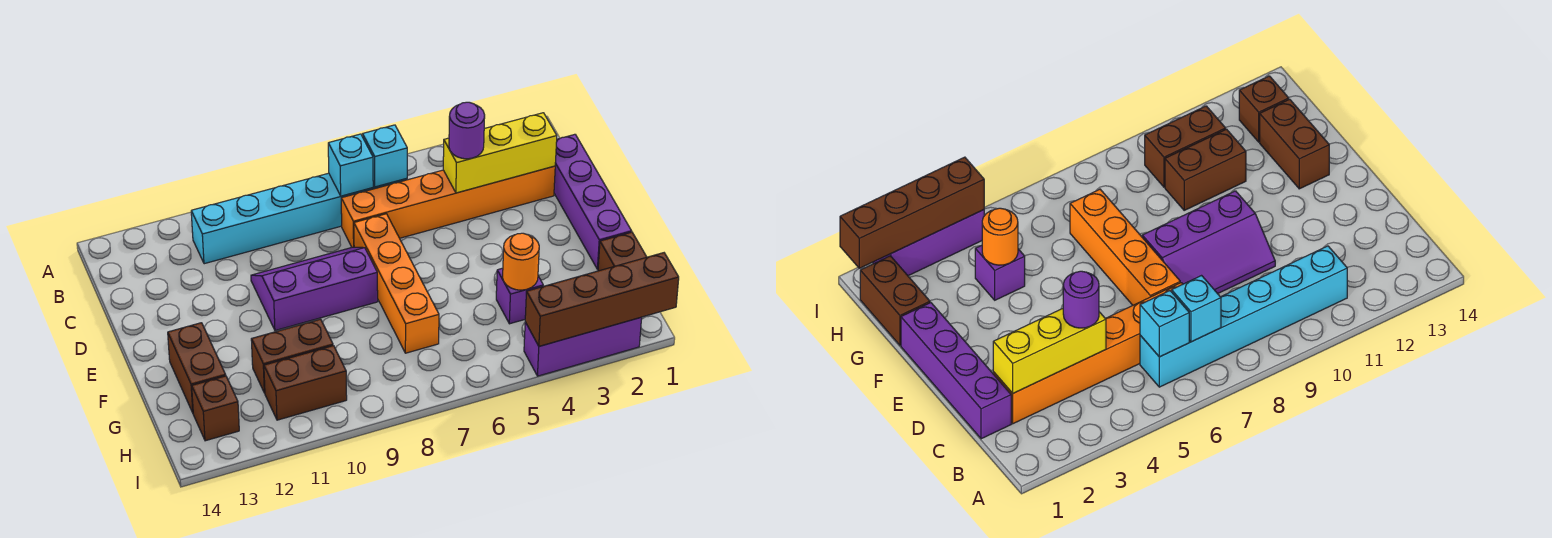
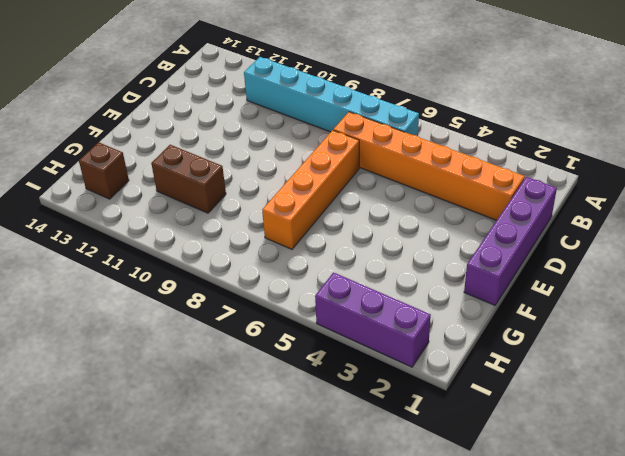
none -> purple slope D8:E10 level 1 top E
none -> brown brick F13:G13 level 1
none -> brown brick G1:H1 level 1

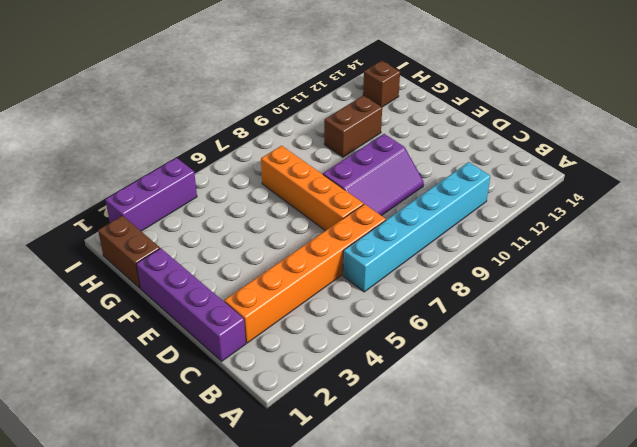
none -> brown brick F13:G13 level 1
none -> purple brick G4 level 1
none -> brown brick H10:H11 level 1

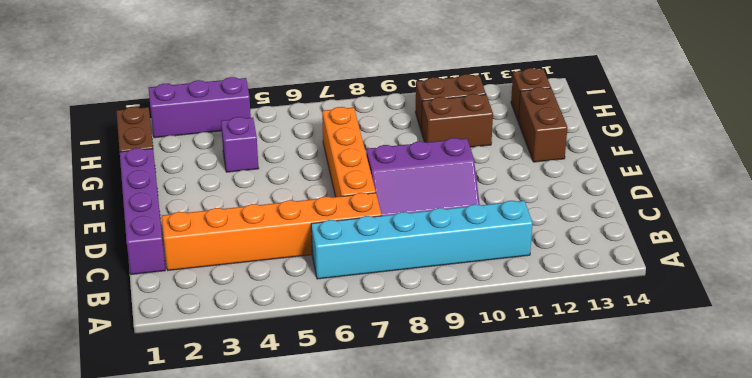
none -> cyan brick B6 level 2
none -> cyan brick B7 level 2
none -> yellow brick C2:C4 level 2

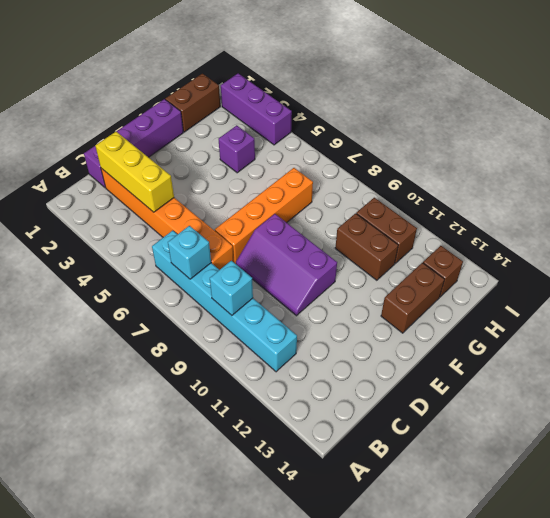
cyan brick B9 level 2 -> cyan brick B6 level 2
none -> orange round brick G4 level 2
none -> brown brick I1:I4 level 2
none -> purple round brick C4 level 3

